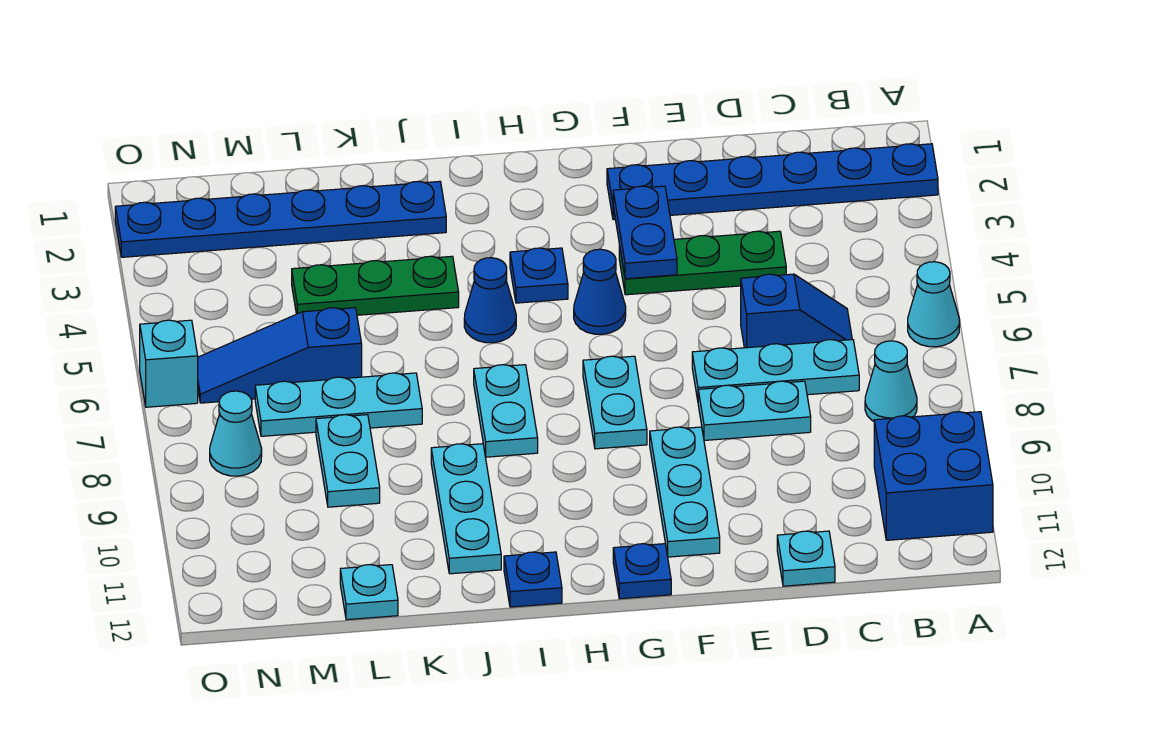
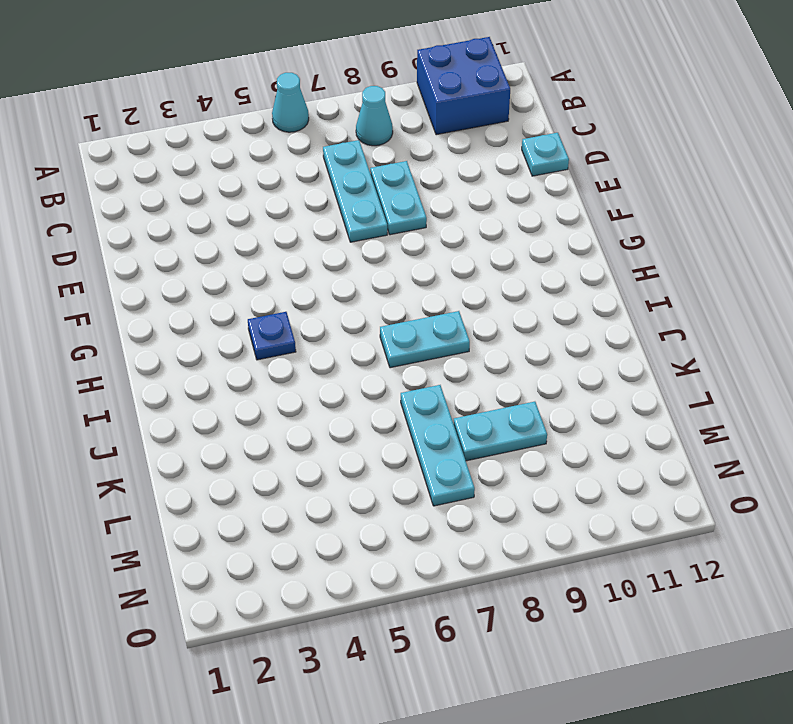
none -> blue plate A2:F2 level 1
none -> blue slope C6:D6 level 1 top D
none -> green plate D4:F4 level 1

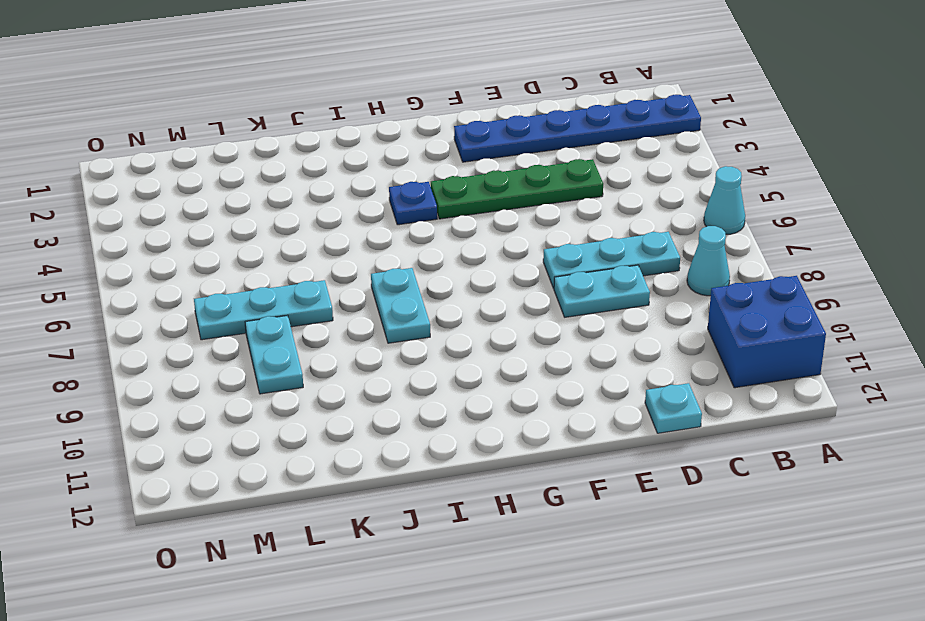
green plate D4:G4 level 1 -> green plate D4:F4 level 1
none -> blue slope C6:D6 level 1 top D
none -> cyan plate F9:F11 level 1
none -> blue cone G5 level 1

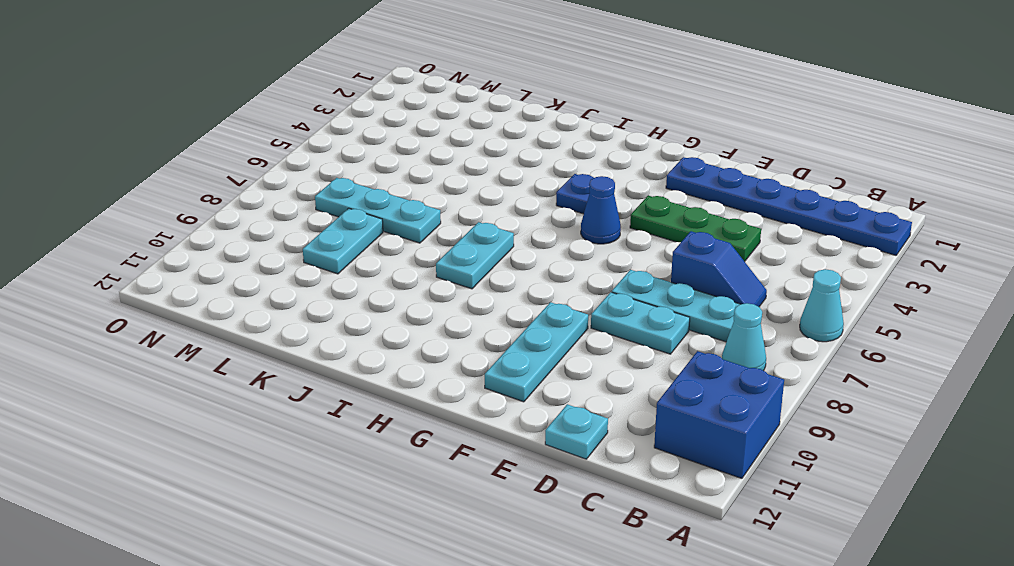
none -> cyan plate G7:G8 level 1
none -> blue plate G12 level 1
none -> blue cone I5 level 1

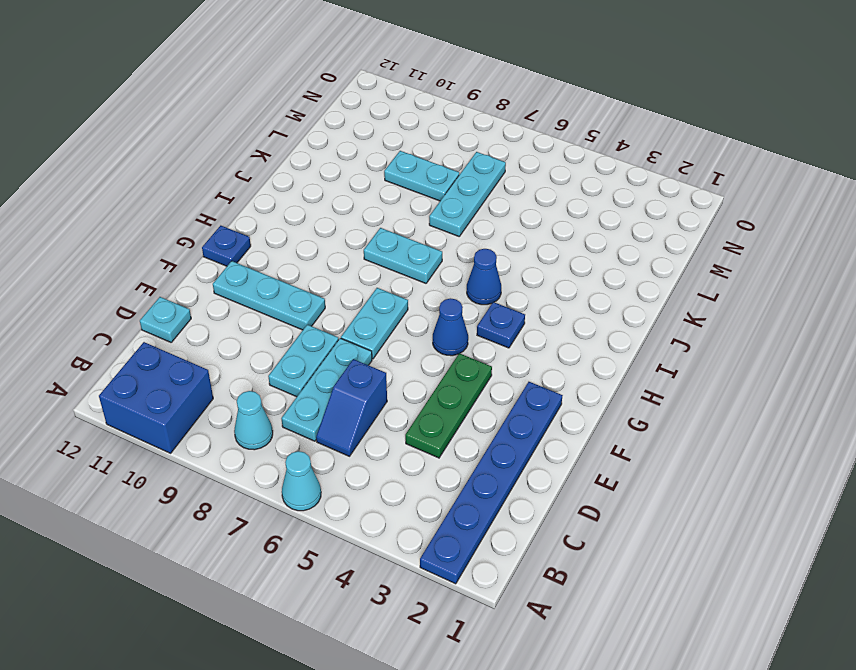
cyan plate F7:G7 level 1 -> cyan plate G7:G8 level 1
none -> blue plate I12 level 1
none -> blue plate J2:O2 level 1
none -> green plate J4:L4 level 1

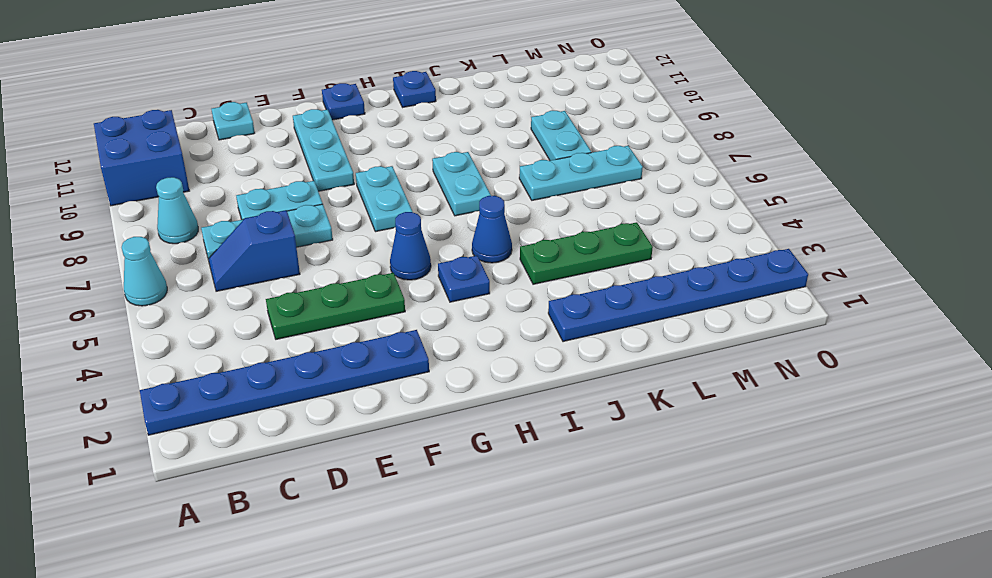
none -> cyan plate J9:J11 level 1
none -> blue slope L6:N6 level 1 top L
none -> cyan plate L12 level 1

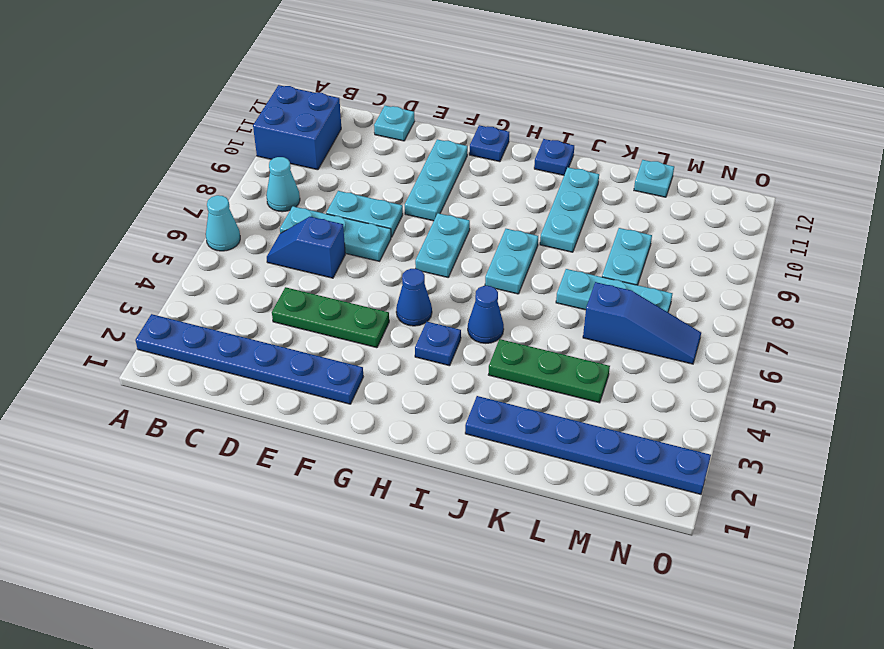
none -> cyan cone N8 level 1
none -> cyan brick O6 level 1
none -> blue plate F3:F4 level 2

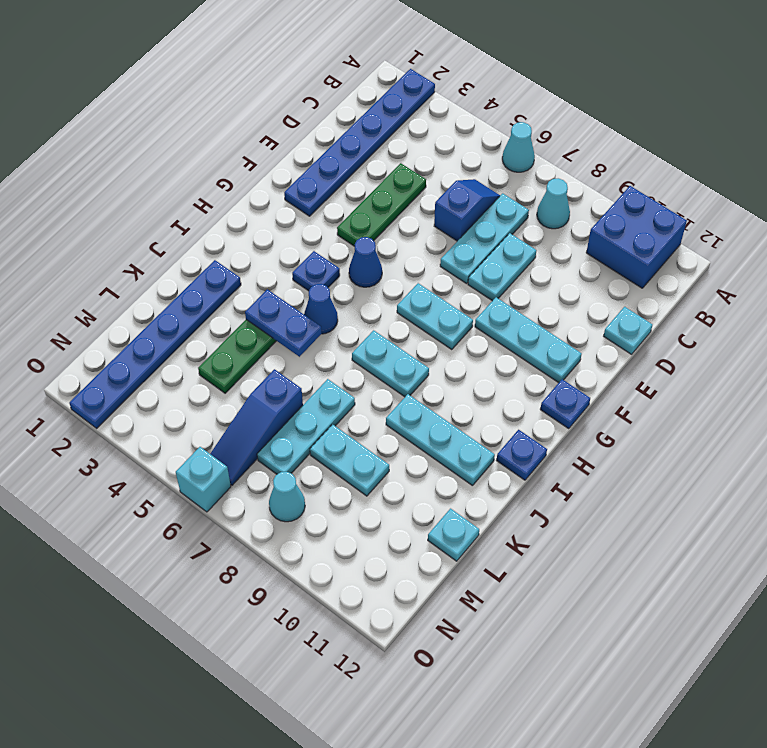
blue plate J4:J5 level 2 -> blue plate F3:F4 level 2

